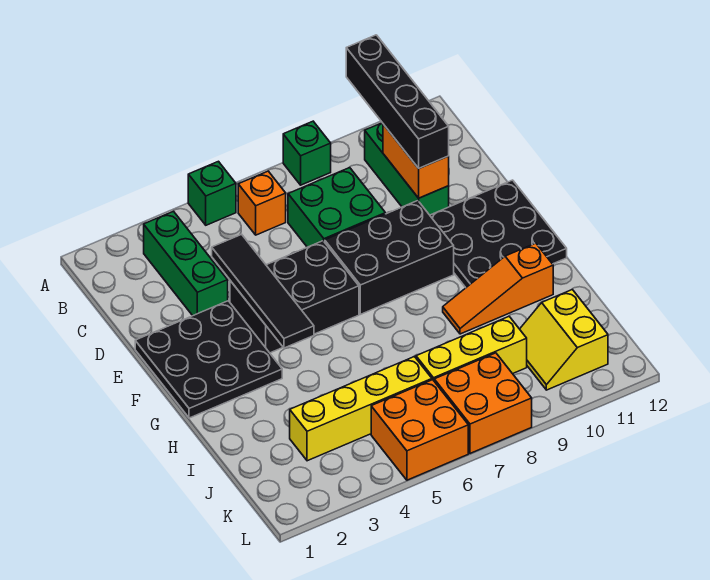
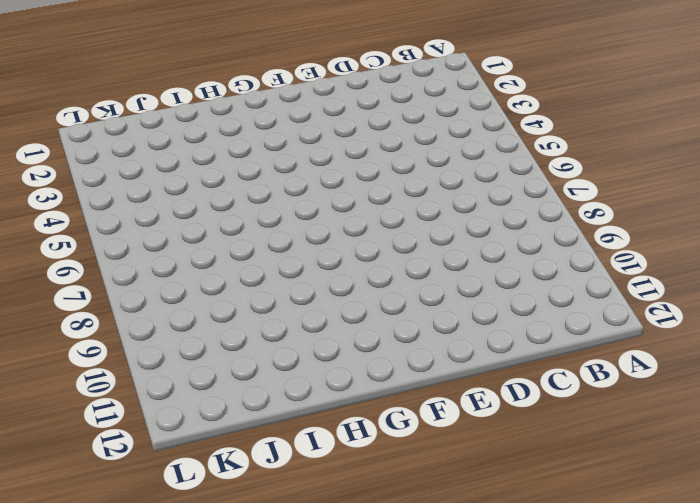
none -> green brick A5 level 1
none -> green brick A8 level 1
none -> green brick B3:D3 level 1

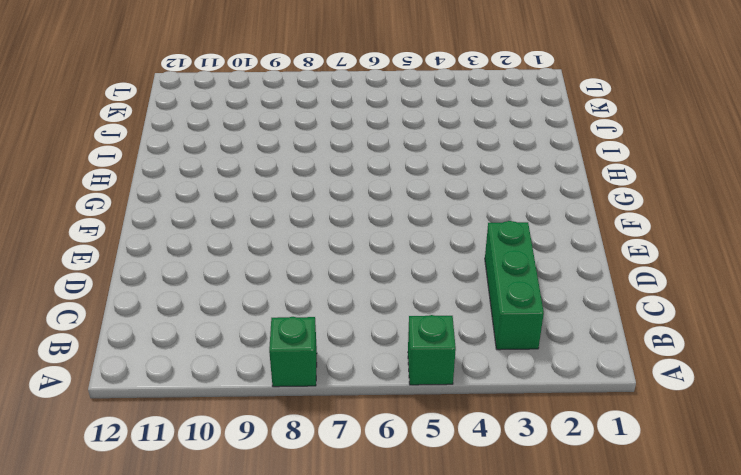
none -> orange brick B6 level 1
none -> green brick B10:D10 level 1
none -> green brick C7:D8 level 1

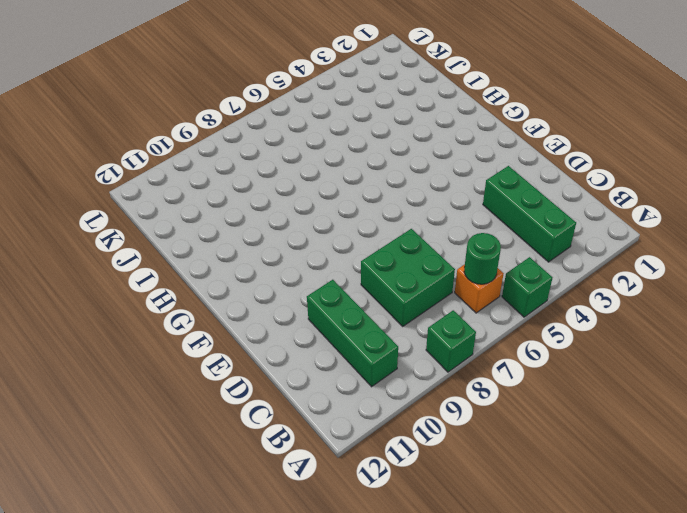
green round brick B6 level 2 -> none
none -> black plate E1:G3 level 1
none -> black brick E4:F6 level 1
none -> black brick E7:F9 level 1

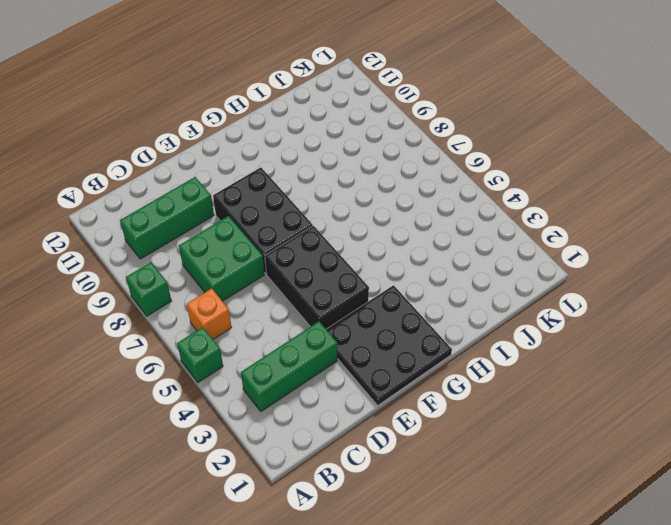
none -> black plate E10:G12 level 1
none -> orange slope H9:H11 level 1 top 11
none -> yellow brick J3:J6 level 1

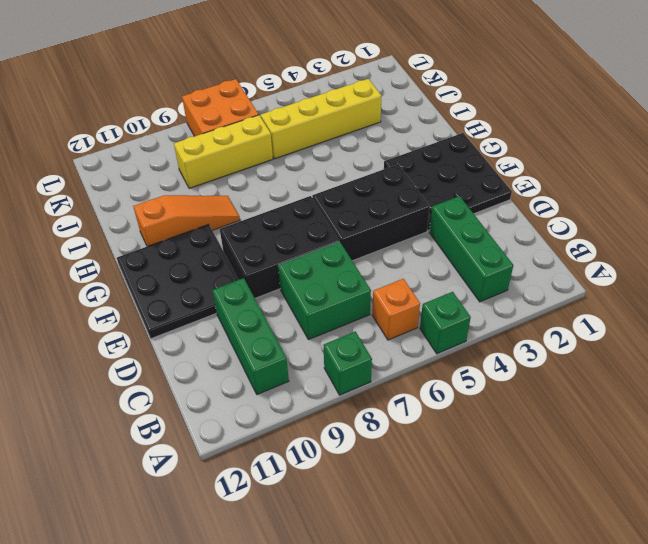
none -> yellow slope J10:K11 level 1 top 11
none -> orange brick K5:L6 level 1
none -> orange brick C10:D10 level 2

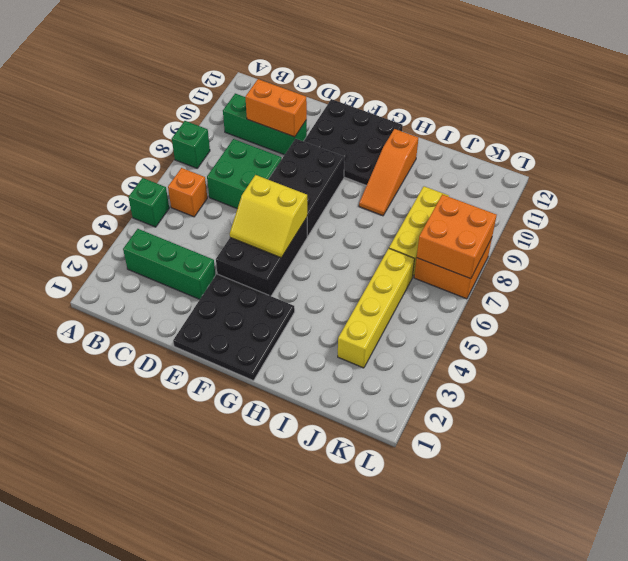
yellow slope E5:F6 level 2 top 6 -> yellow slope J10:K11 level 1 top 11
orange brick K7:L8 level 2 -> orange brick K5:L6 level 1
none -> black tile D4:G4 level 2
none -> black brick A10:D10 level 3

